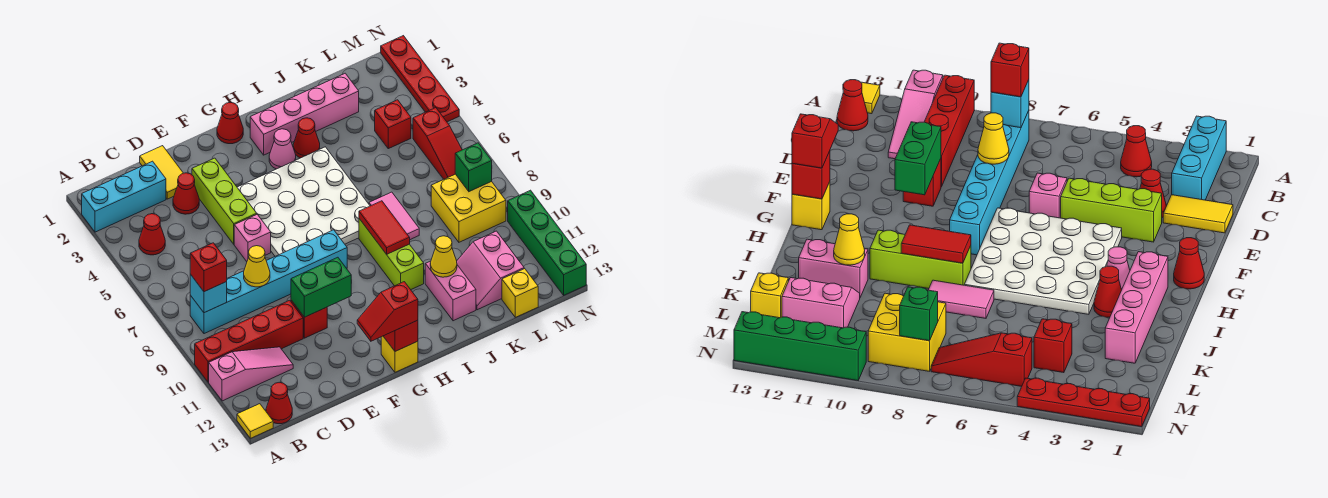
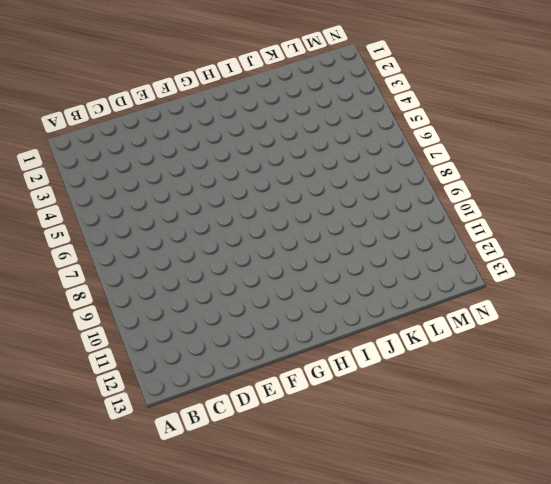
none -> cyan brick A2:C2 level 1
none -> red brick A10:D10 level 1
none -> pink slope A11:C11 level 1 top A
none -> yellow tile A13 level 1

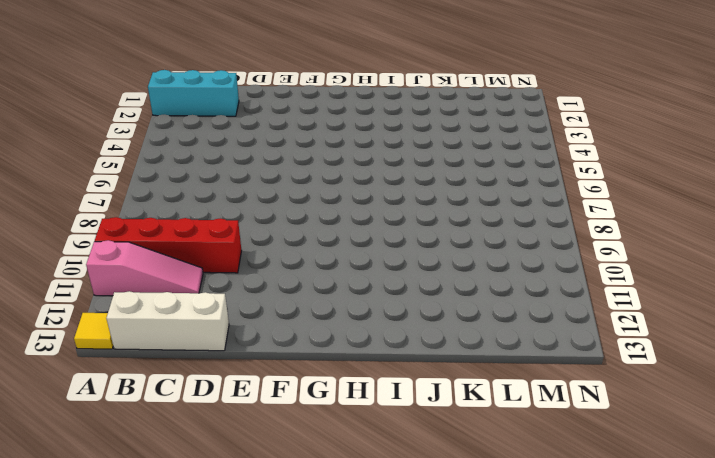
white brick B13:D13 level 1 -> red cone B13 level 1
none -> red cone B4 level 1
none -> cyan brick B8:G8 level 1
none -> yellow tile D1:D2 level 1
none -> red cone D3 level 1

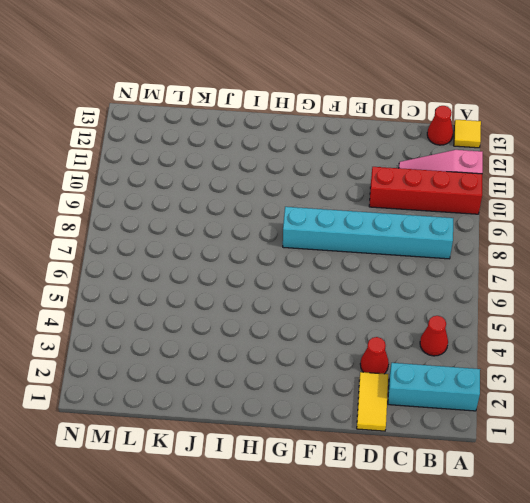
none -> lime brick E3:E5 level 1
none -> pink brick E6 level 1
none -> red brick E10 level 1
none -> white plate F4:I7 level 1

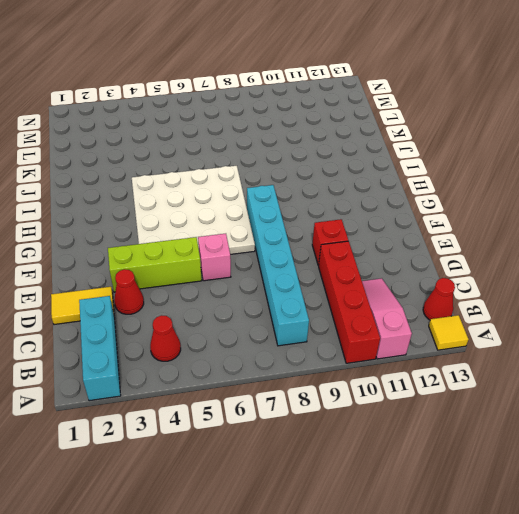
none -> red cone G1 level 1
none -> yellow brick G13 level 1
none -> pink brick H2:K2 level 1
none -> pink cone H3 level 1

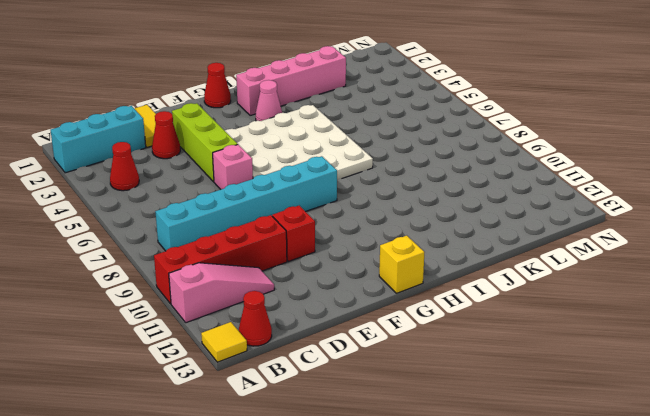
none -> red cone I3 level 1
none -> lime brick I8:I10 level 1
none -> pink tile J7:J8 level 1
none -> pink brick J11:J12 level 1

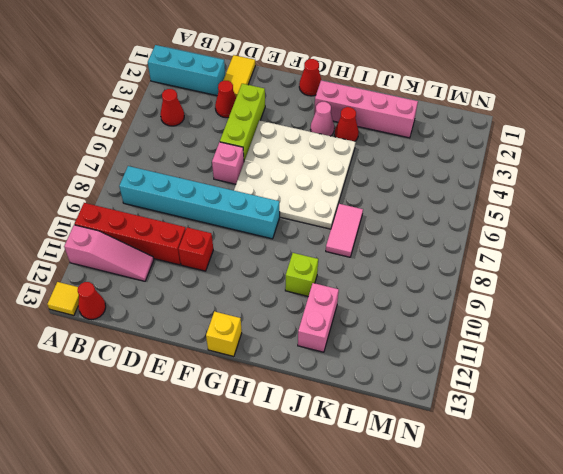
lime brick I10 level 1 -> lime brick I8:I10 level 1
none -> pink slope K11:L12 level 1 top L
none -> red brick L4 level 1
none -> yellow brick L8:M9 level 1
none -> yellow brick L13 level 1

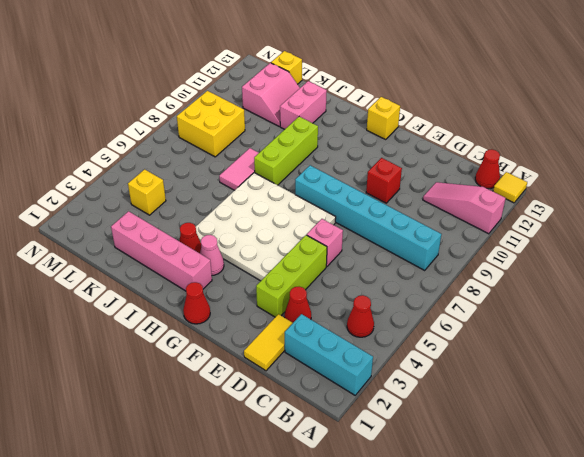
yellow brick L4 level 1 -> red brick L4 level 1
none -> red brick A10:D10 level 1
none -> red slope M5:M7 level 1 top 5
none -> red plate N1:N4 level 1
none -> green brick N10:N13 level 1

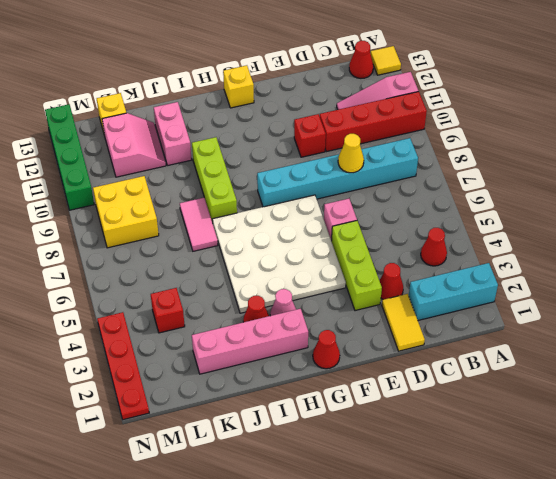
none -> red slope M5:M7 level 1 top 5
none -> cyan brick B8 level 2
none -> green brick E10:F10 level 2
none -> red brick G13 level 2

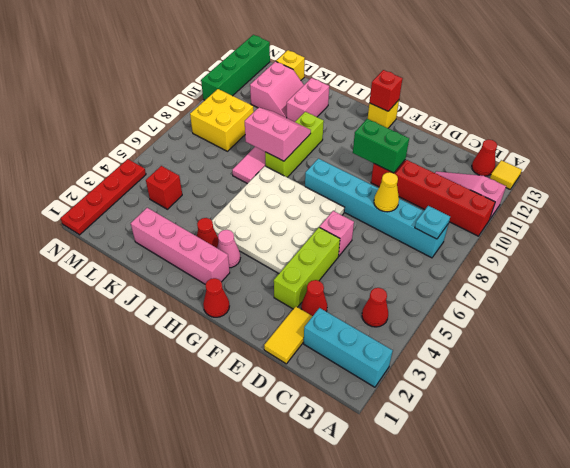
cyan plate B8 level 2 -> cyan brick B8 level 2
pink slope I8:J9 level 2 top 8 -> red tile I8:I9 level 2
none -> red slope M5:M7 level 1 top 5
none -> yellow cone J11 level 2
none -> green brick M8 level 2
none -> red brick B8 level 3

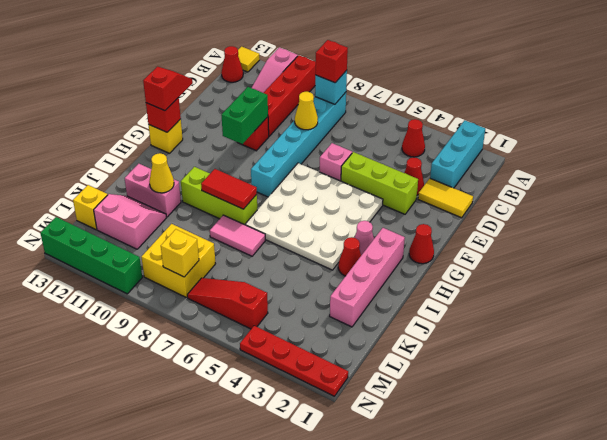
yellow brick M8 level 2 -> green brick M8 level 2
none -> red brick L4 level 1

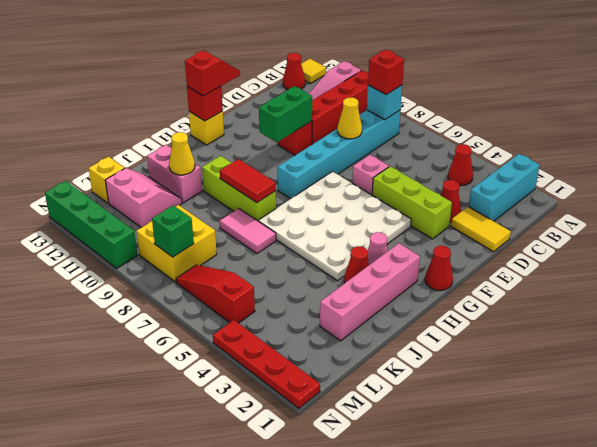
none -> red brick L4 level 1

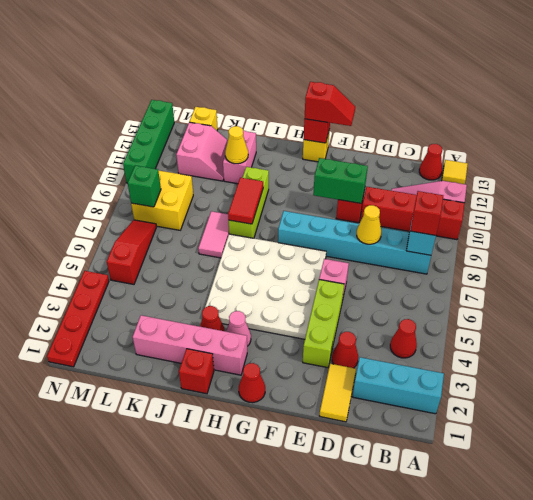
red brick I1 level 1 -> red brick L4 level 1

